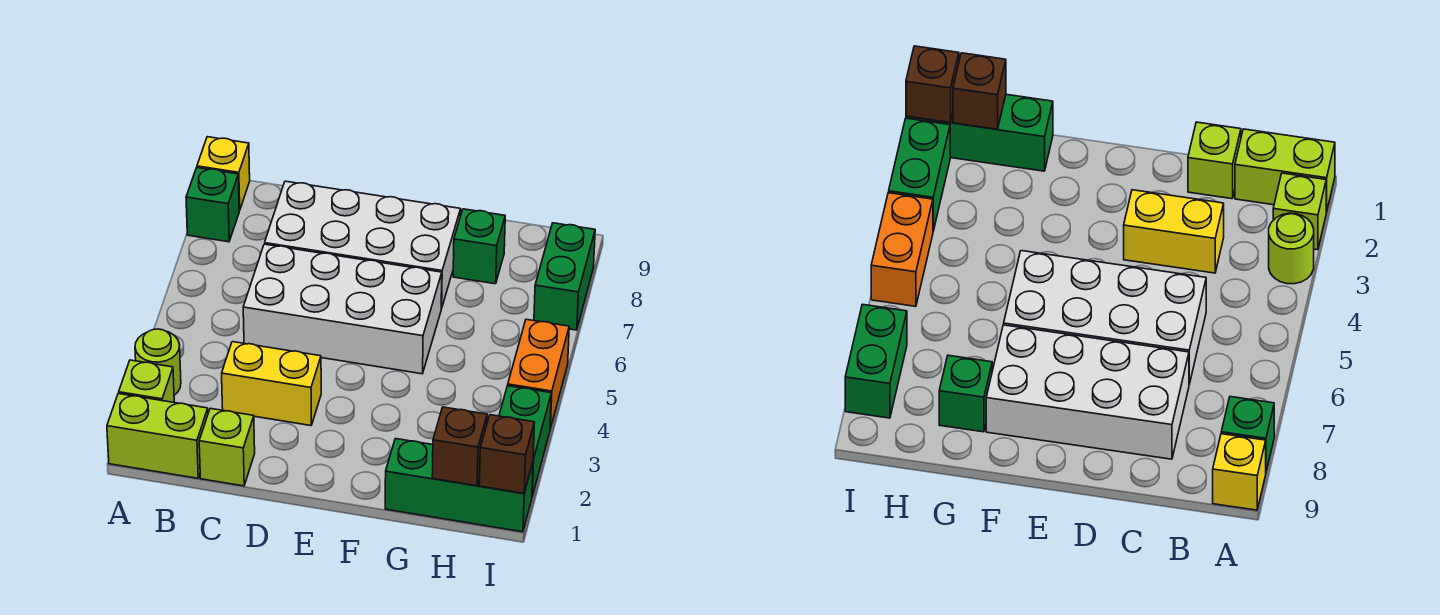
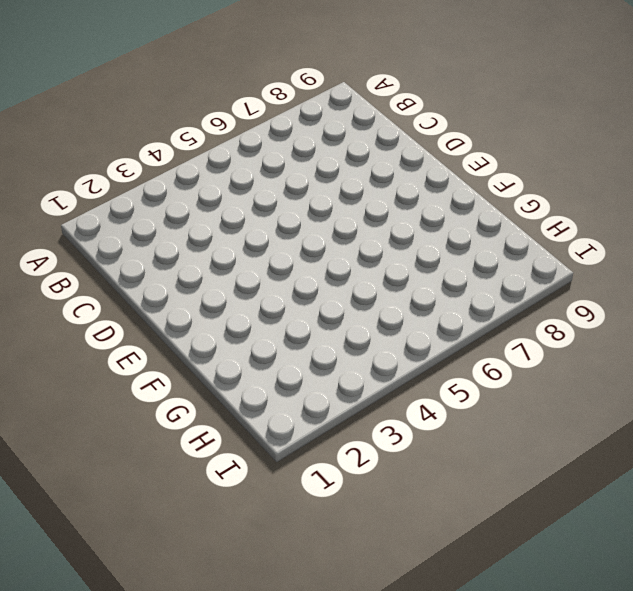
none -> lime brick A1:B1 level 1
none -> lime brick A2 level 1
none -> lime round brick A3 level 1

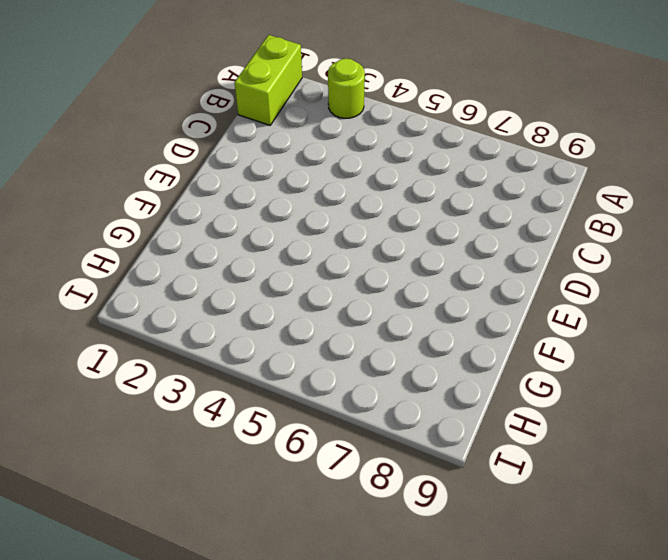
none -> lime brick A2 level 1
none -> green brick A8 level 1
none -> yellow brick A9 level 1

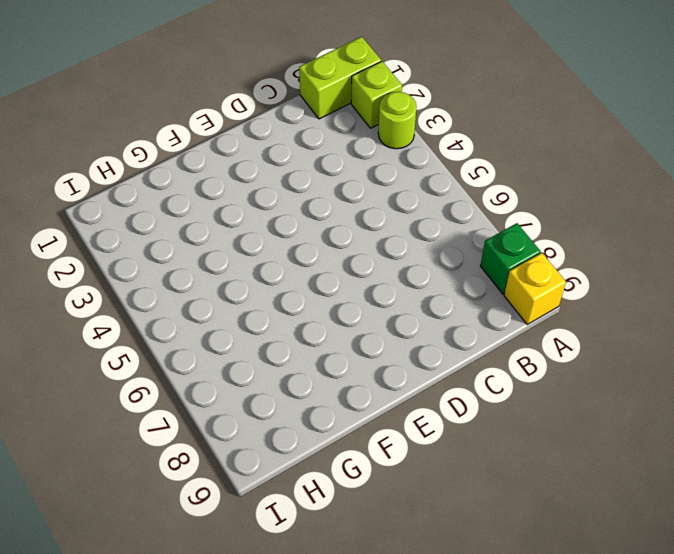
none -> lime brick C1 level 1
none -> yellow brick C3:D3 level 1
none -> white brick C5:F6 level 1

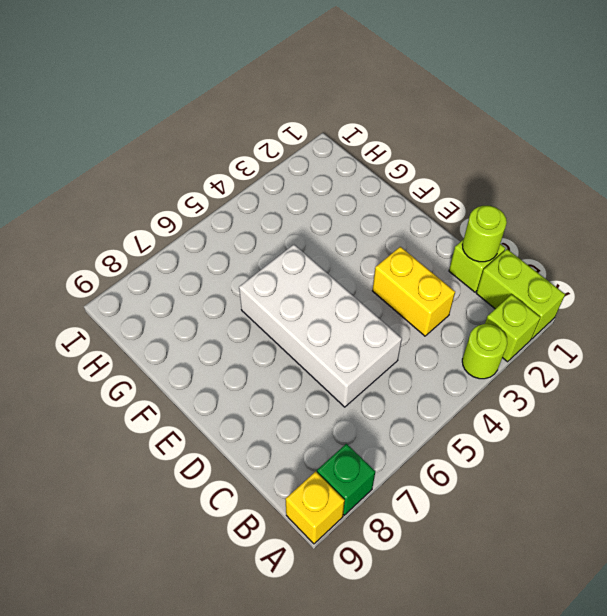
lime round brick C1 level 2 -> none
none -> white brick C7:F8 level 1
none -> green brick G1:I1 level 1
none -> green brick G8 level 1

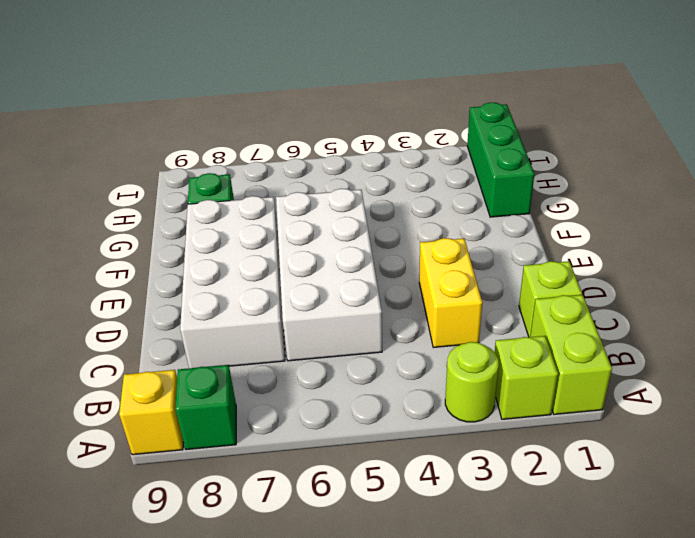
none -> green brick I2:I3 level 1
none -> orange brick I4:I5 level 1
none -> green brick I7:I8 level 1

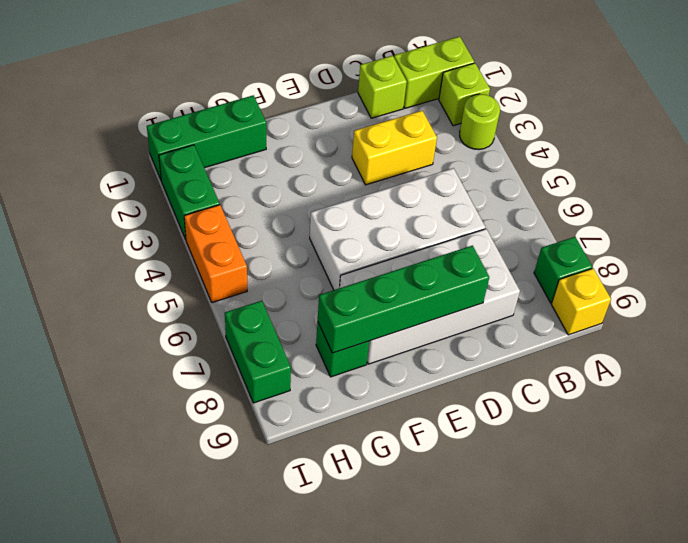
green brick D8:G8 level 2 -> none
none -> brown brick H1 level 2
none -> brown brick I1 level 2

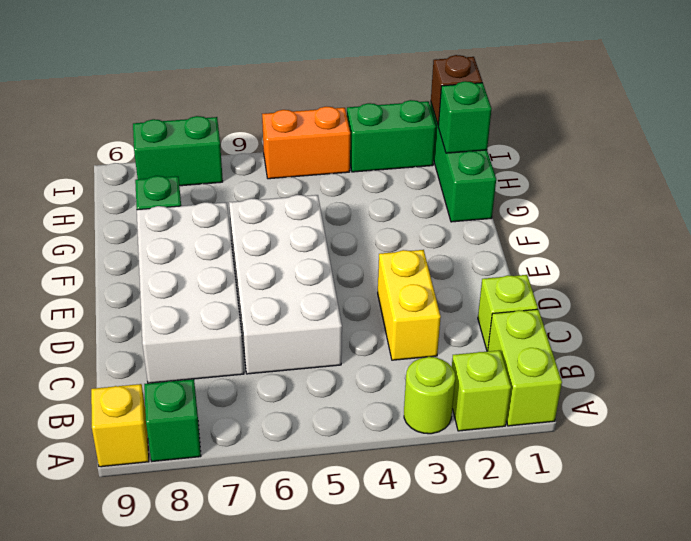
green brick H1 level 2 -> brown brick H1 level 2

